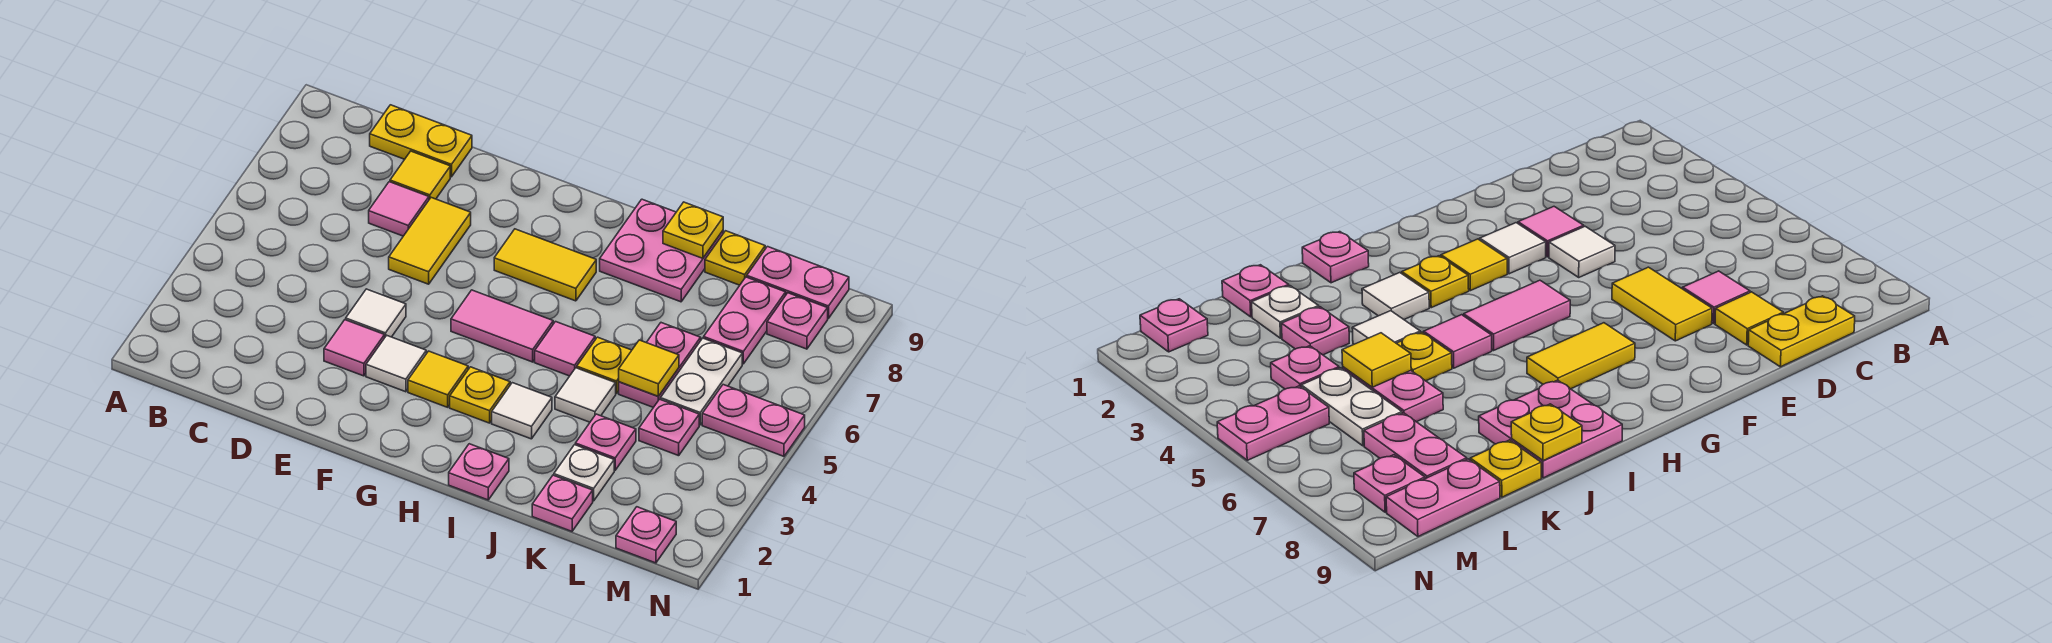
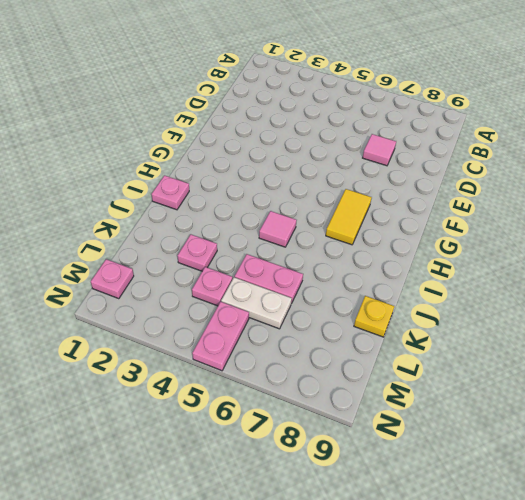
none -> yellow plate C9:D9 level 1
none -> yellow tile D8 level 1
none -> pink tile E3 level 1
none -> white tile E4 level 1

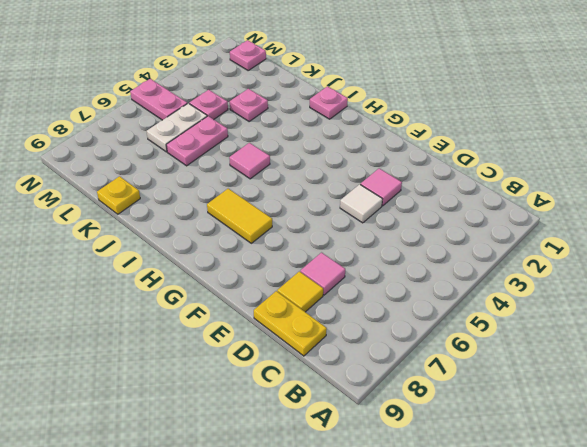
none -> yellow tile E6:E7 level 1
none -> white tile F3 level 1
none -> yellow tile G3 level 1
none -> pink tile G5:H5 level 1

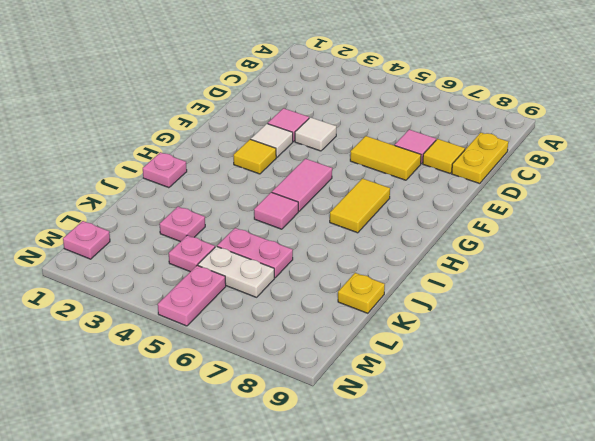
none -> yellow plate H3 level 1
none -> white tile I3 level 1
none -> pink plate I8:J9 level 1
none -> white tile J4 level 1

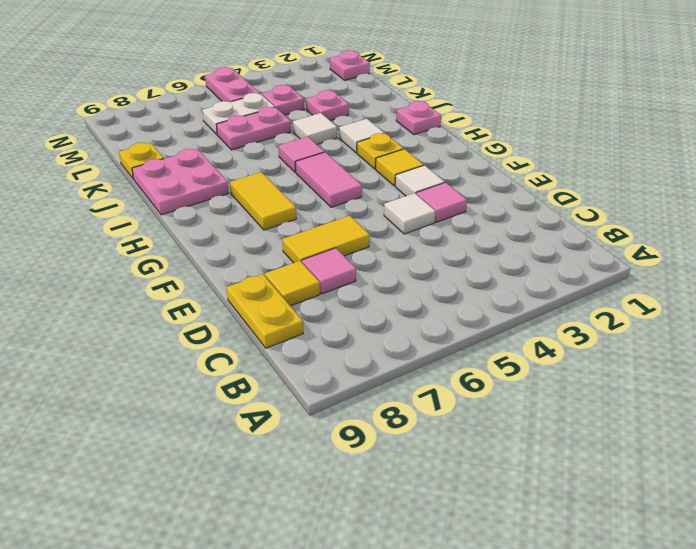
none -> yellow plate J5 level 1
none -> pink plate K1 level 1
none -> white plate K2 level 1
none -> pink plate L7:L8 level 1

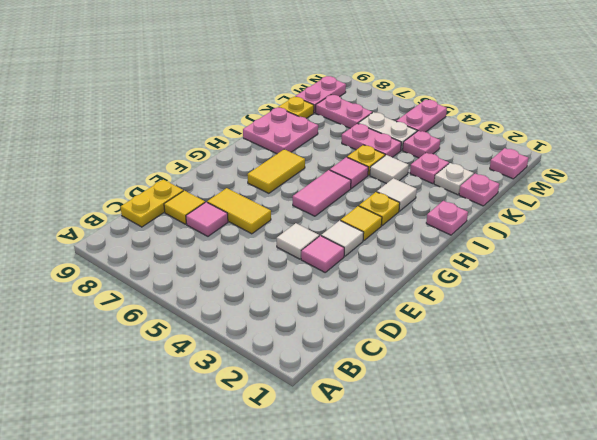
none -> pink plate M8 level 1
none -> yellow plate J9 level 2
none -> yellow tile K5 level 2

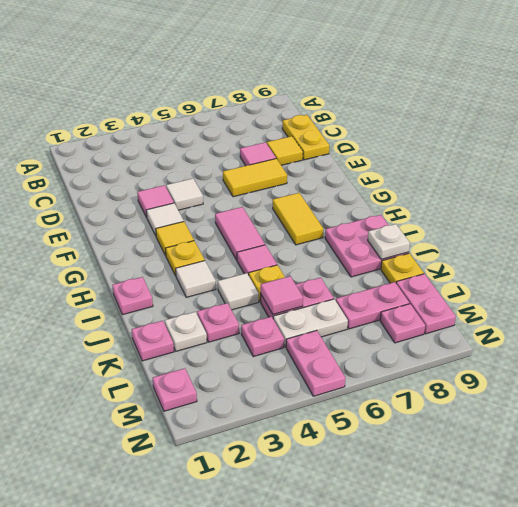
white plate J9 level 2 -> yellow plate J9 level 2
pink tile K5 level 2 -> yellow tile K5 level 2

